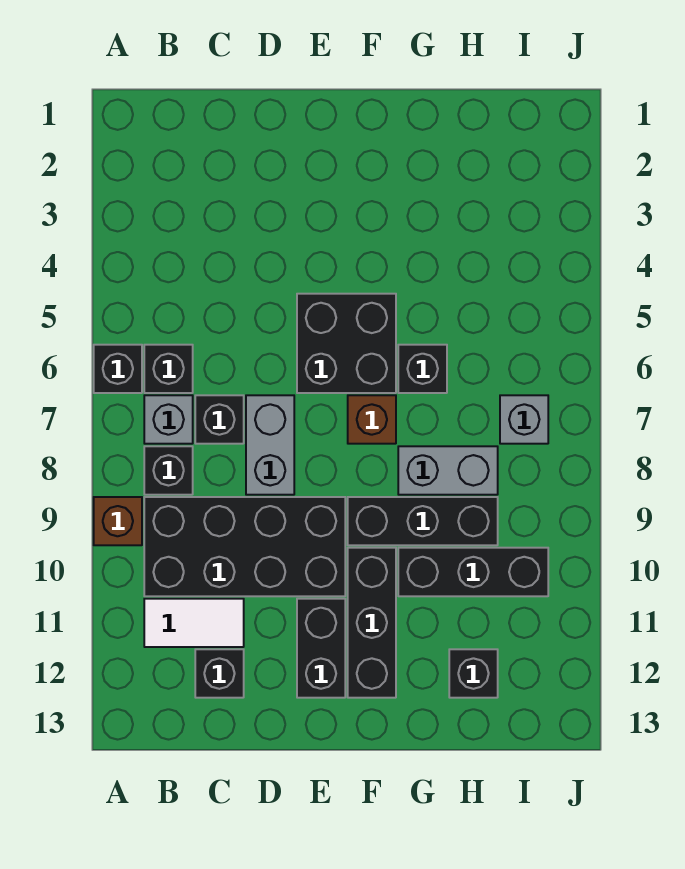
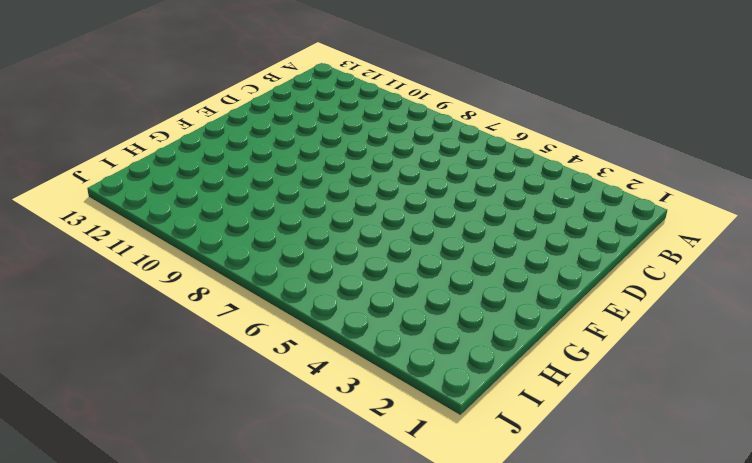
none -> black brick A6 level 1
none -> brown brick A9 level 1
none -> black brick B6 level 1

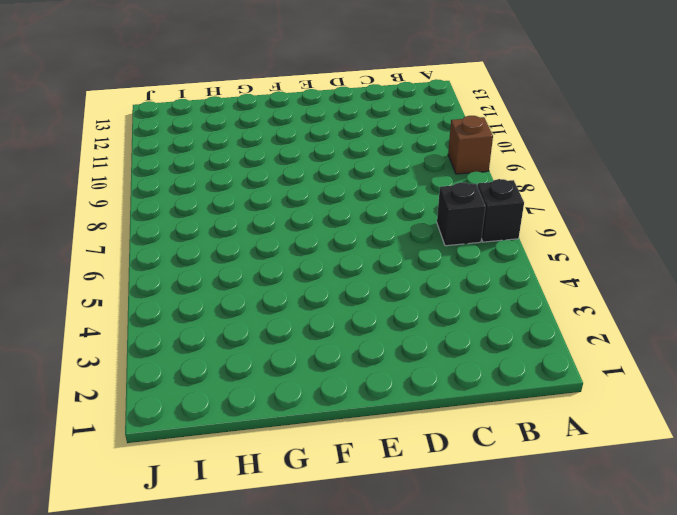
none -> grey brick B7 level 1
none -> black brick B8 level 1
none -> black brick B9:E10 level 1

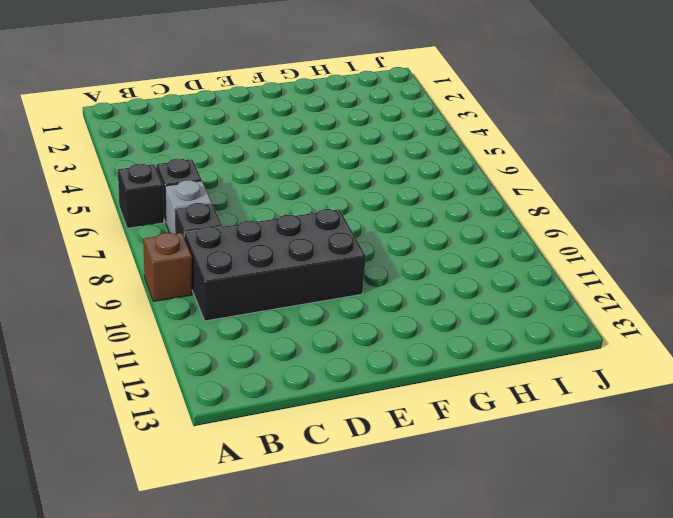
none -> white tile B11:C11 level 1
none -> black brick C7 level 1
none -> black brick C12 level 1

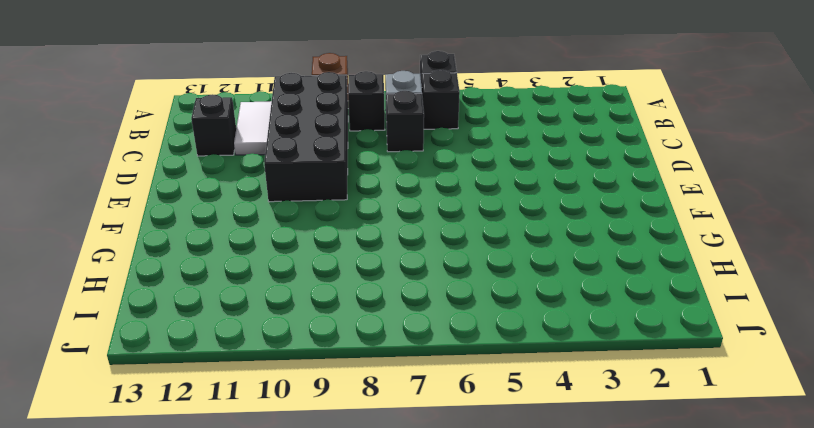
none -> grey brick D7:D8 level 1
none -> black brick E5:F6 level 1
none -> black brick E11:E12 level 1

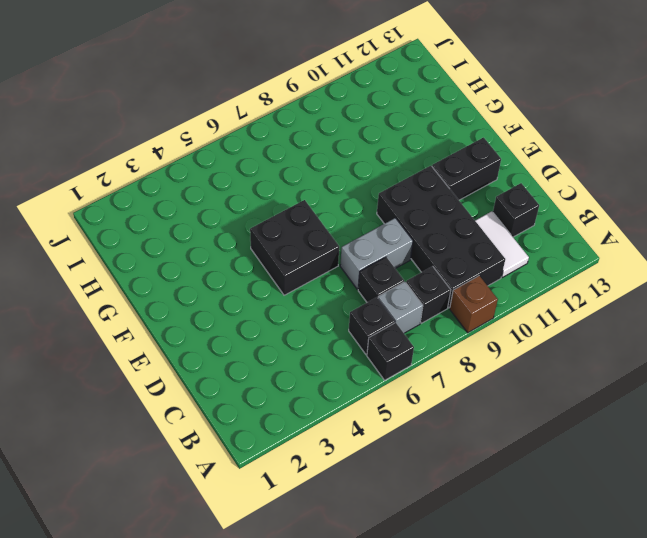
none -> brown brick F7 level 1
none -> black brick F9:H9 level 1
none -> black brick F10:F12 level 1

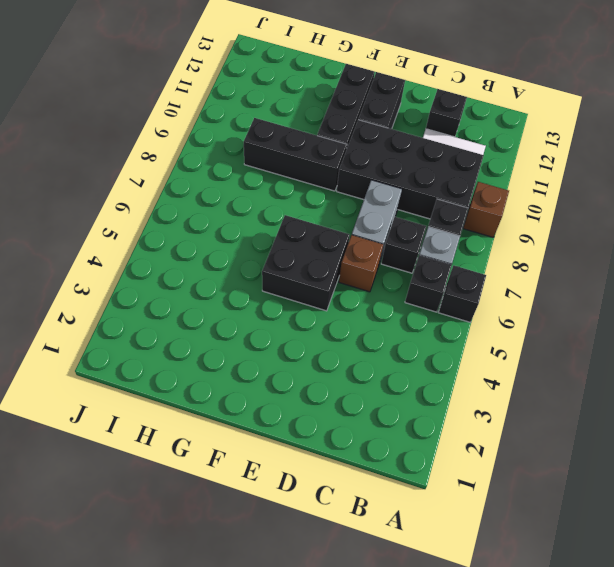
brown brick D6 level 1 -> brown brick F7 level 1
none -> black brick G6 level 1
none -> grey brick G8:H8 level 1
none -> black brick G10:I10 level 1

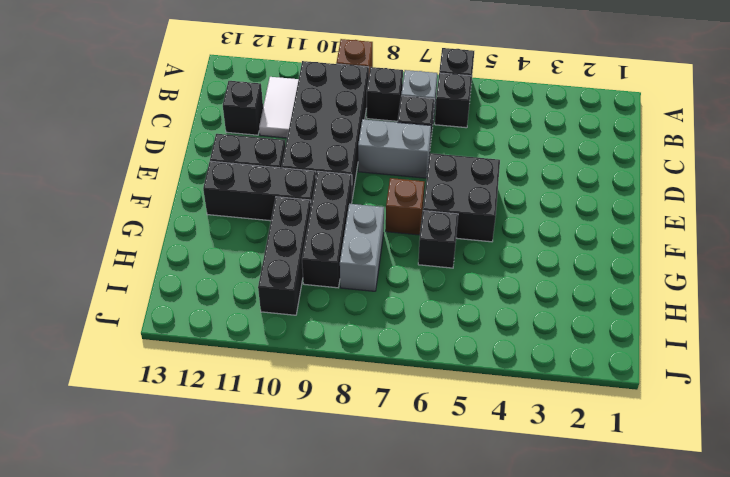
none -> black brick H12 level 1
none -> grey brick I7 level 1

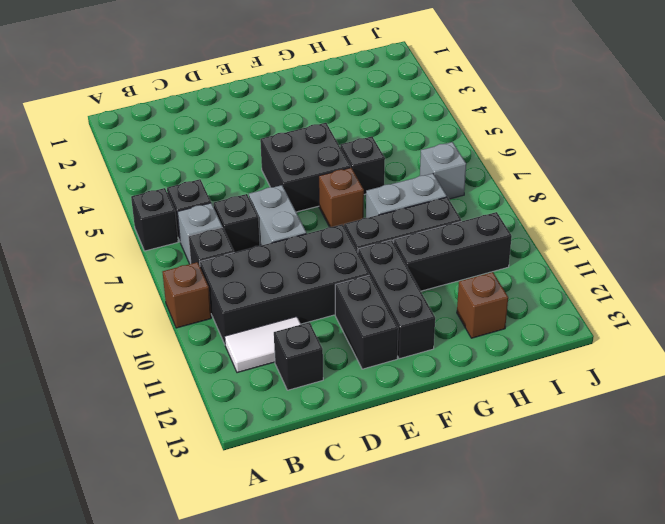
brown brick H12 level 1 -> black brick H12 level 1

